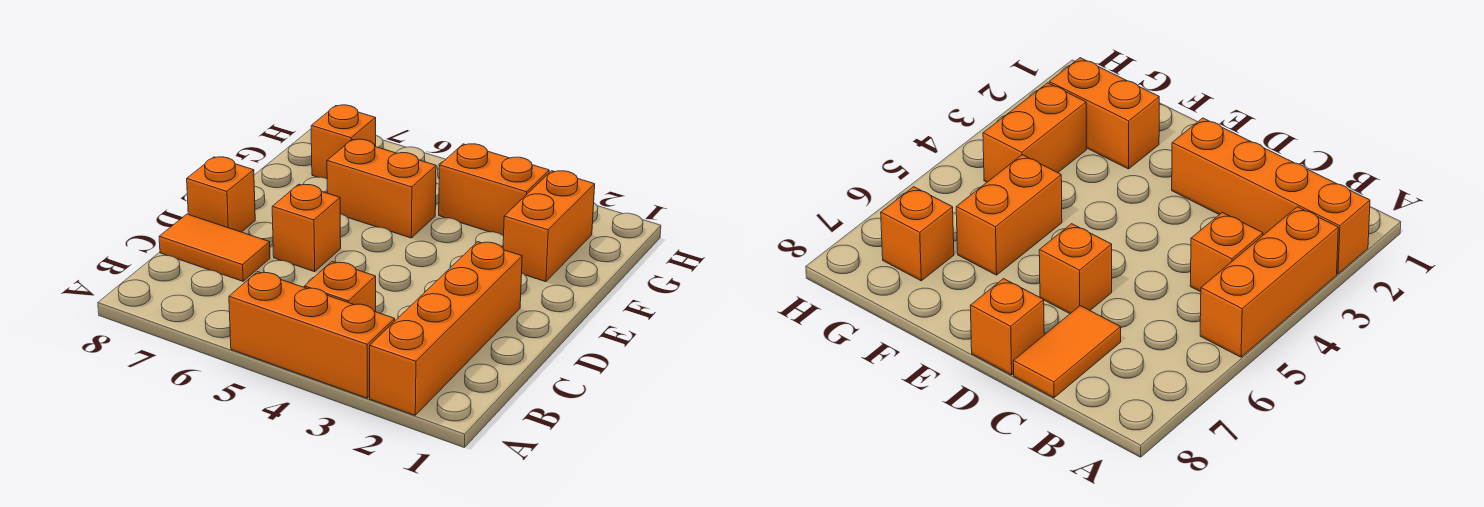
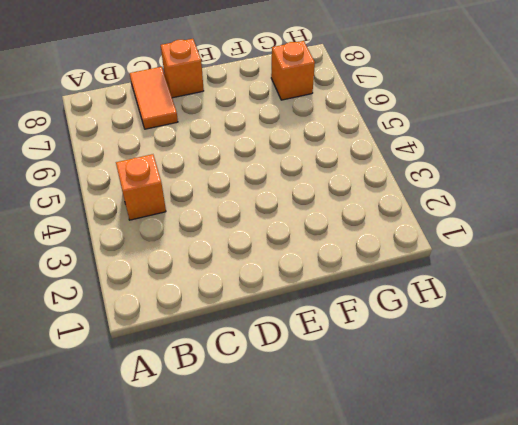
none -> orange brick A2:D2 level 1
none -> orange brick A3:A5 level 1

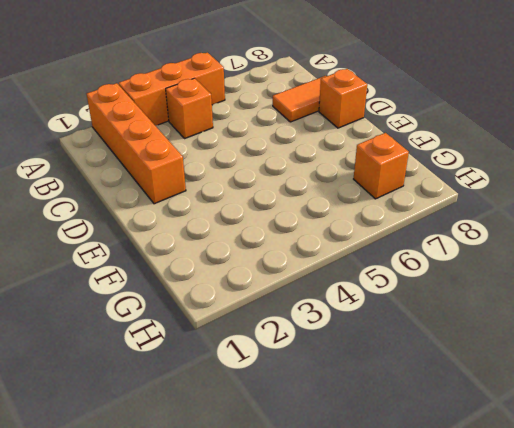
none -> orange brick D6 level 1
none -> orange brick F2:G2 level 1

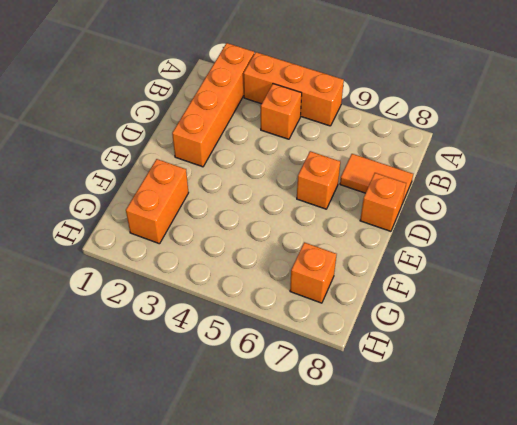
none -> orange brick F5:F6 level 1
none -> orange brick G3:G4 level 1

